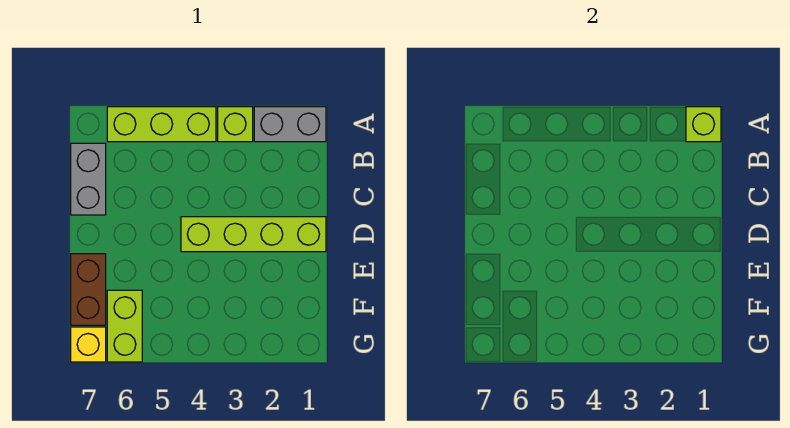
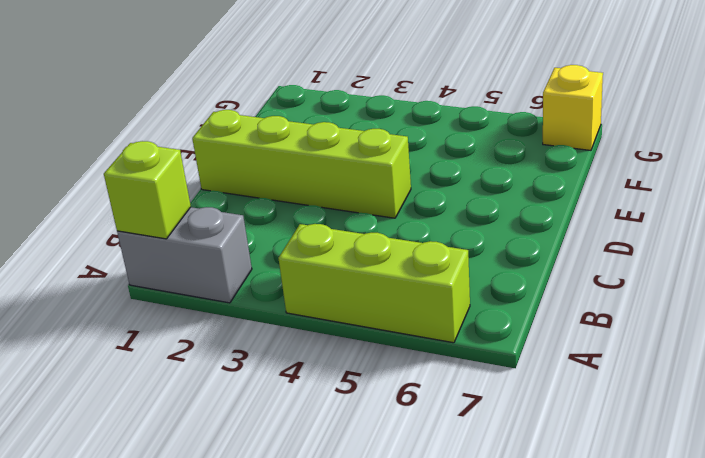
none -> lime brick A3 level 1
none -> grey brick B7:C7 level 1

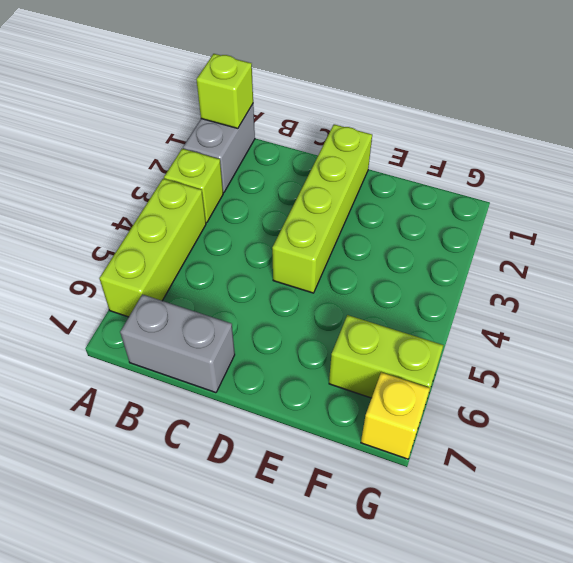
none -> brown brick E7:F7 level 1

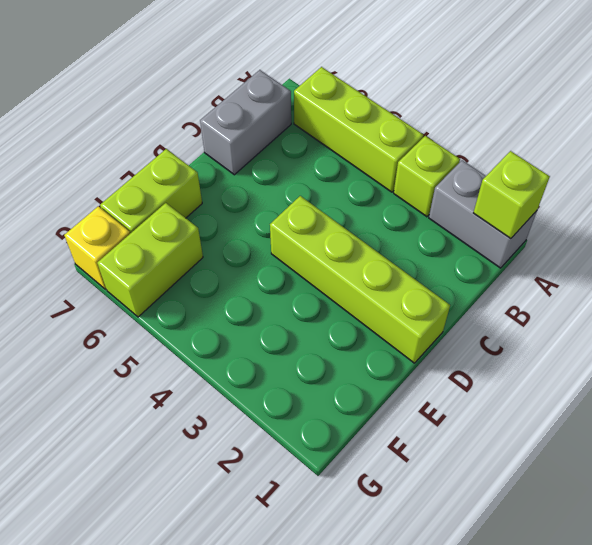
lime brick E7:F7 level 1 -> brown brick E7:F7 level 1

